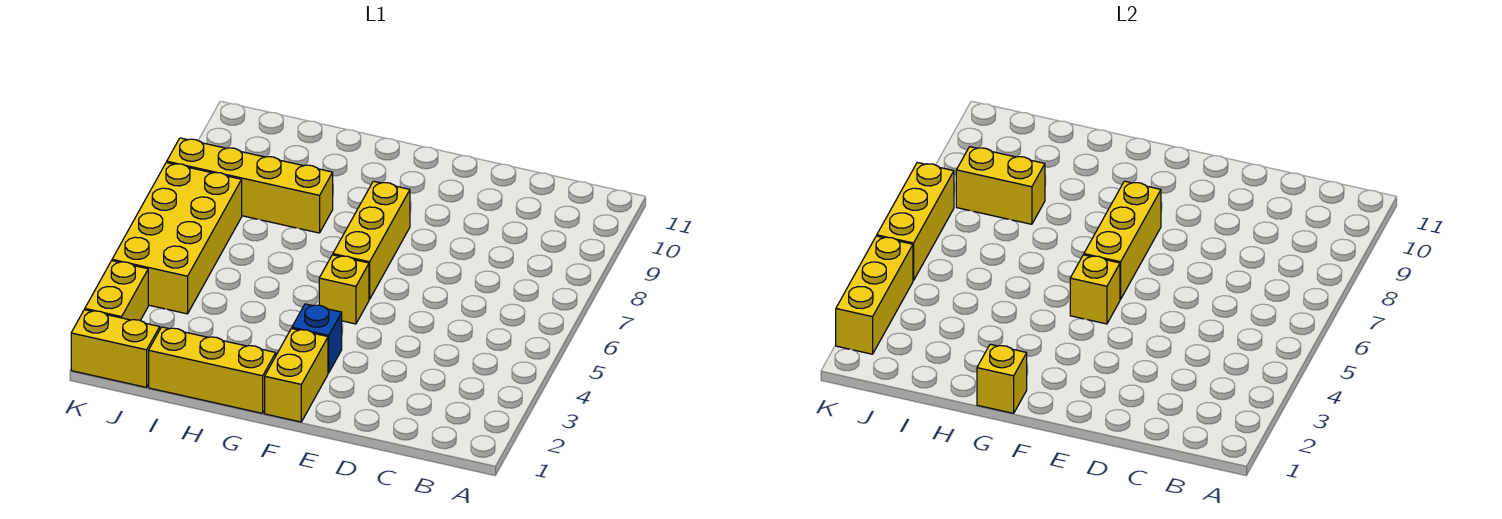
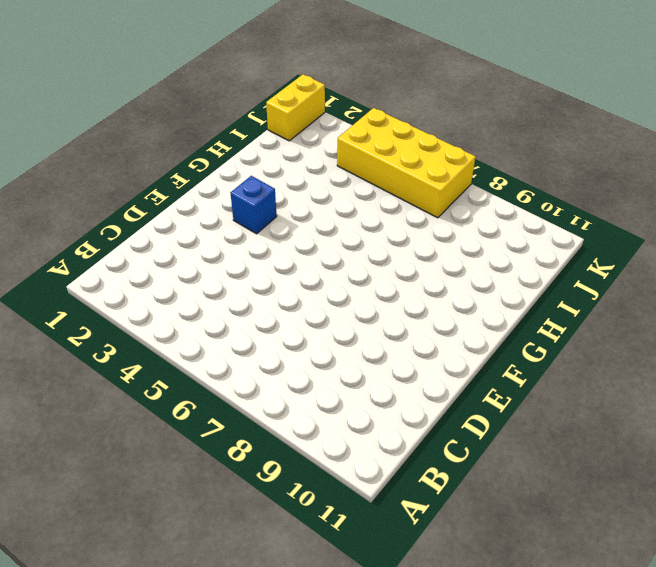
none -> yellow brick F1:F2 level 1
none -> yellow brick F5 level 1
none -> yellow brick F6:F8 level 1

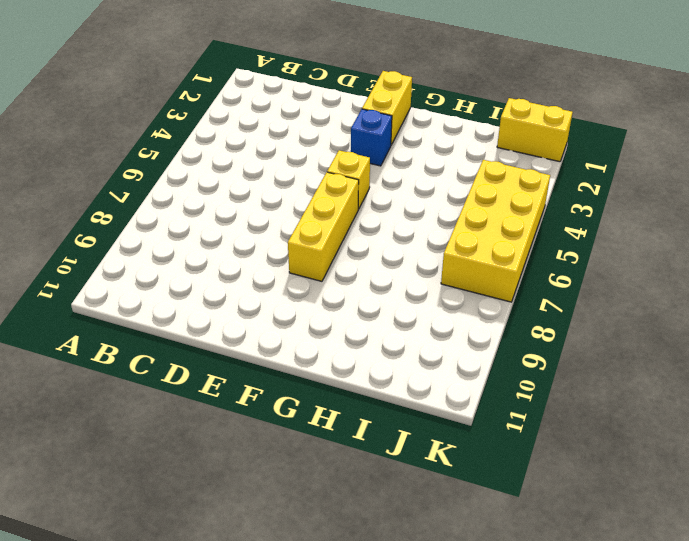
none -> yellow brick G1:I1 level 1
none -> yellow brick H8:K8 level 1
none -> yellow brick K2:K3 level 1

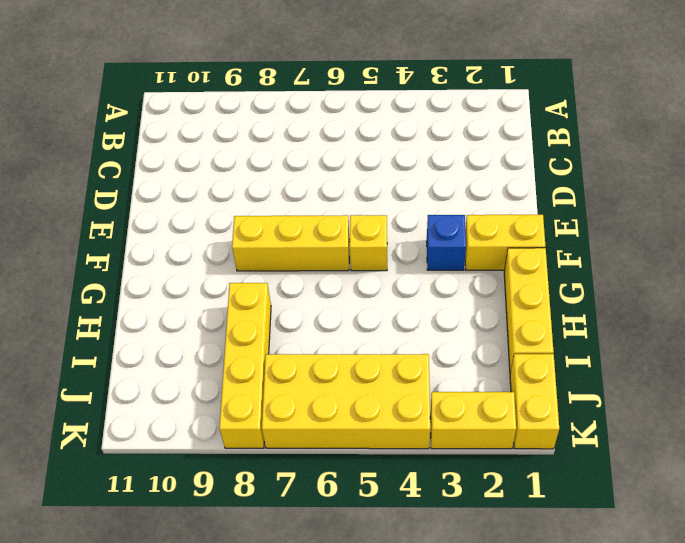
none -> yellow brick F5 level 2
none -> yellow brick F6:F8 level 2
none -> yellow brick G1 level 2

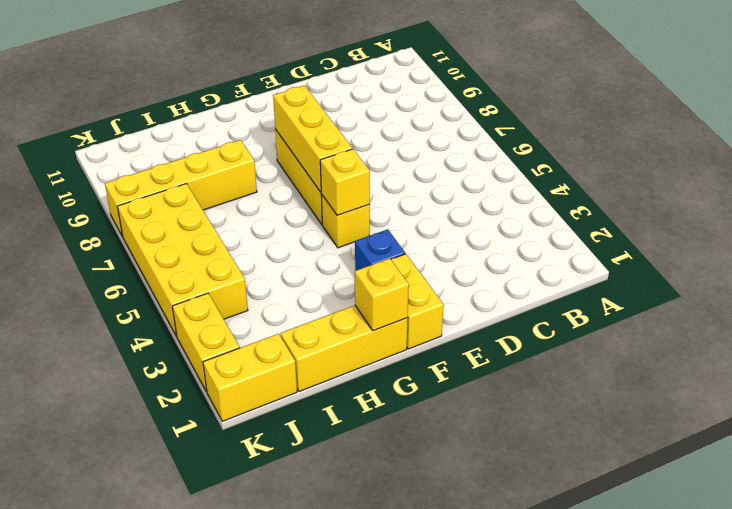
none -> yellow brick I8:J8 level 2
none -> yellow brick K2:K4 level 2
none -> yellow brick K5:K7 level 2

